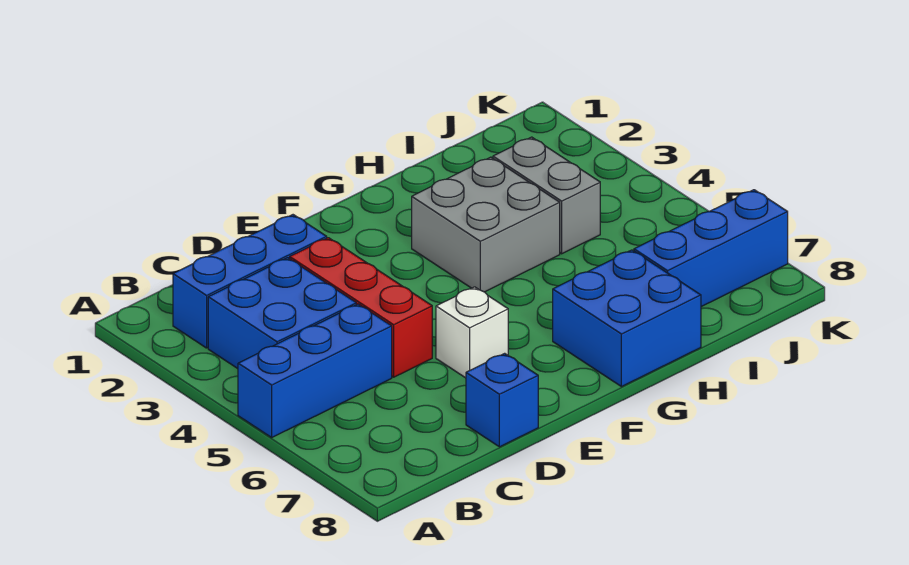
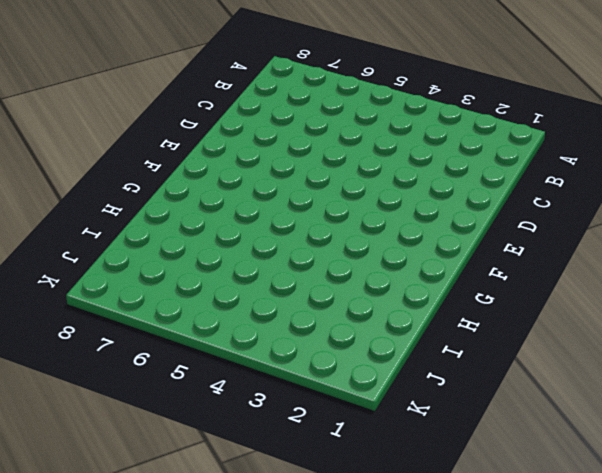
none -> blue brick A5:C5 level 1
none -> blue brick B2:D2 level 1

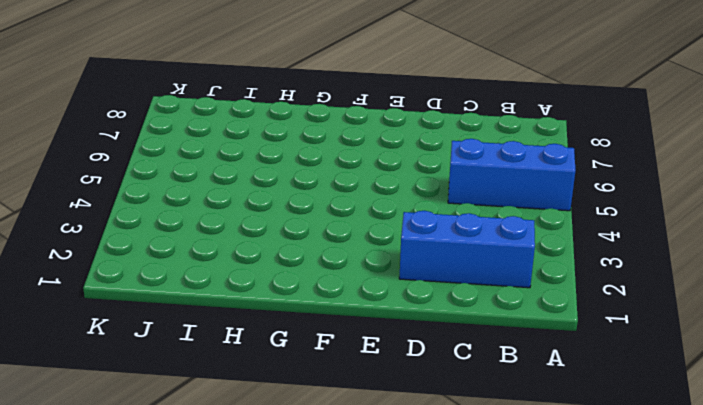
none -> blue brick B3:C4 level 1
none -> red brick D3:D5 level 1

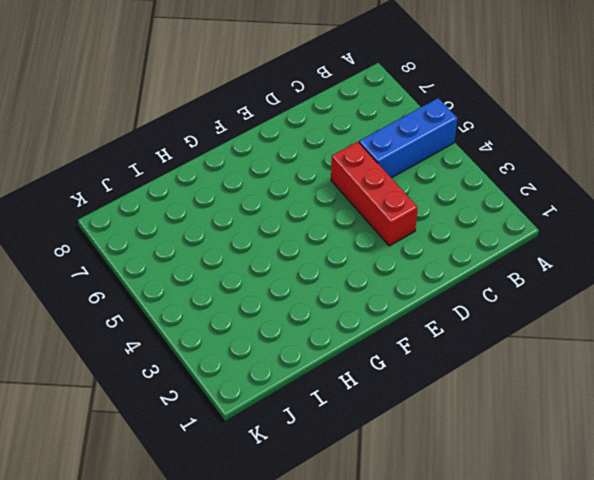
none -> blue brick B2:D2 level 1
none -> blue brick B3:C4 level 1

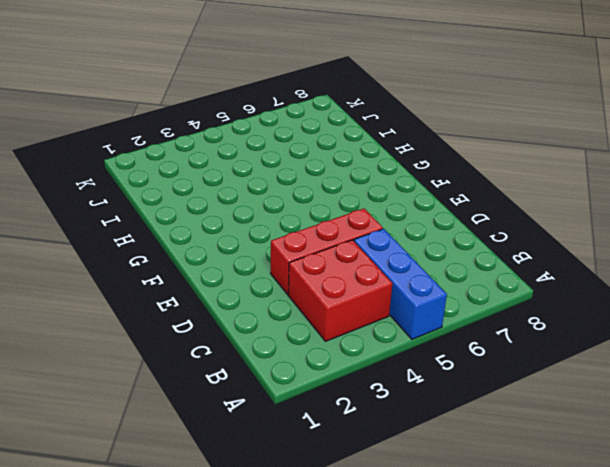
red brick B3:C4 level 1 -> blue brick B3:C4 level 1
none -> blue brick B2:D2 level 1
none -> blue brick D8 level 1

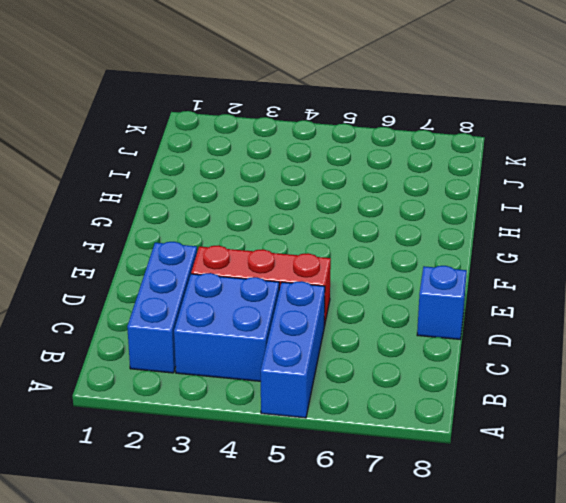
none -> white brick E6 level 1
none -> grey brick G3:H4 level 1

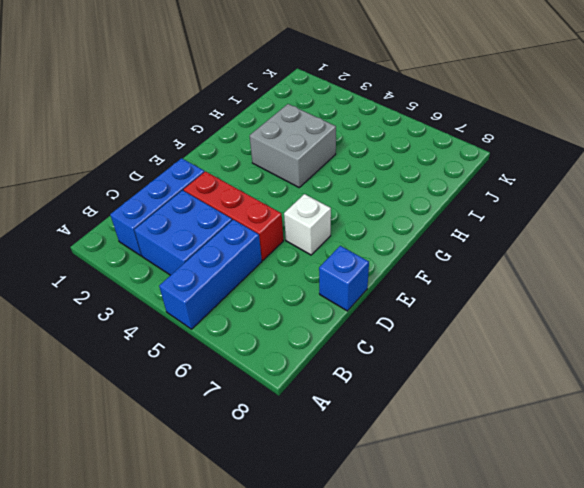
none -> blue brick G7:H8 level 1
none -> grey brick I3:I4 level 1

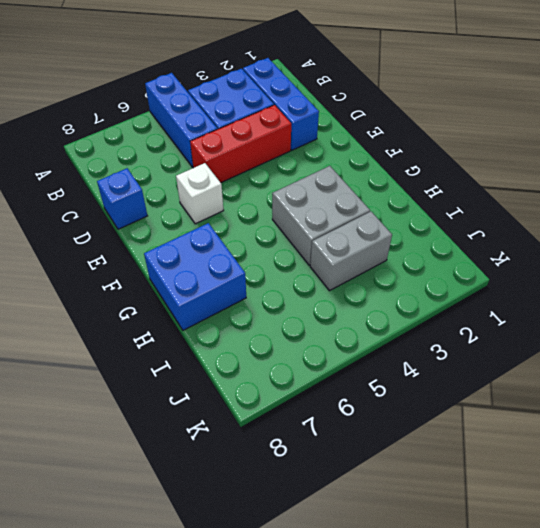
none -> blue brick I7:K7 level 1

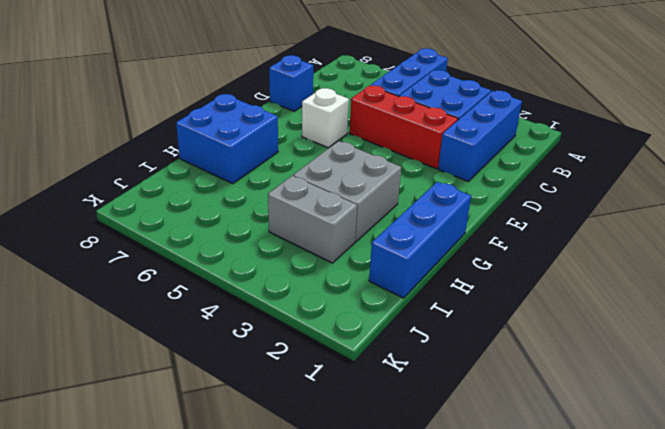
blue brick G1:I1 level 1 -> blue brick I7:K7 level 1

